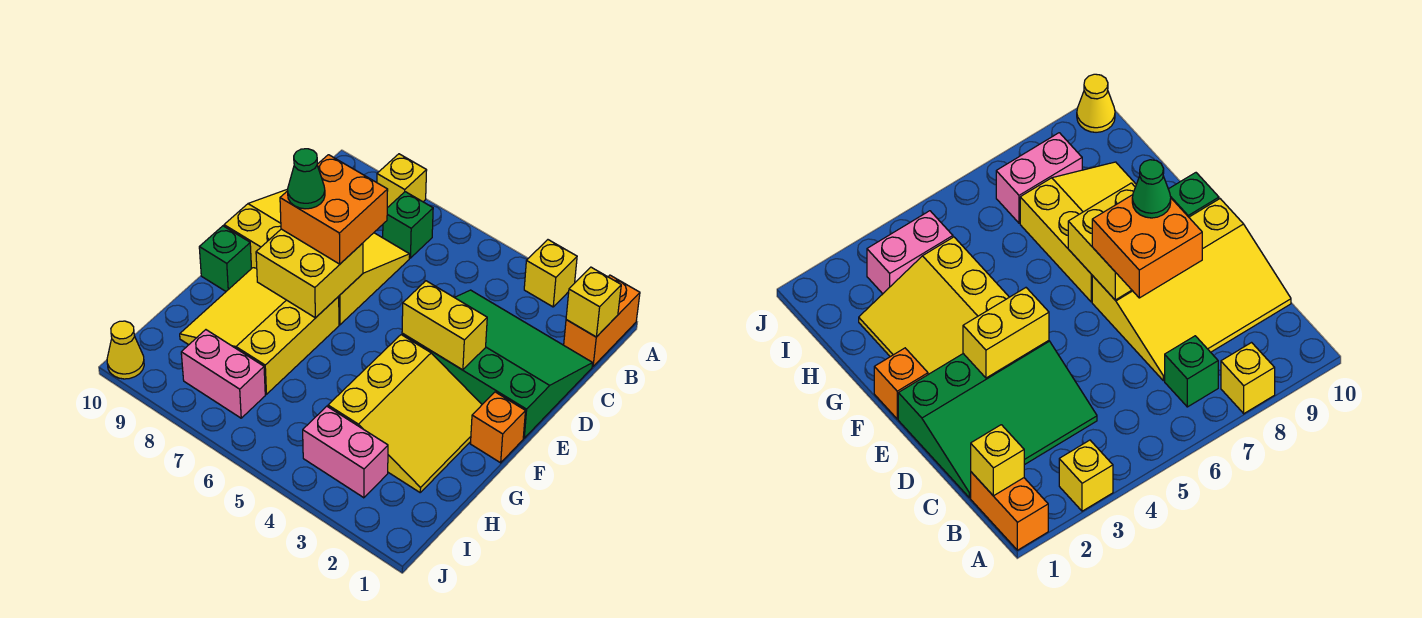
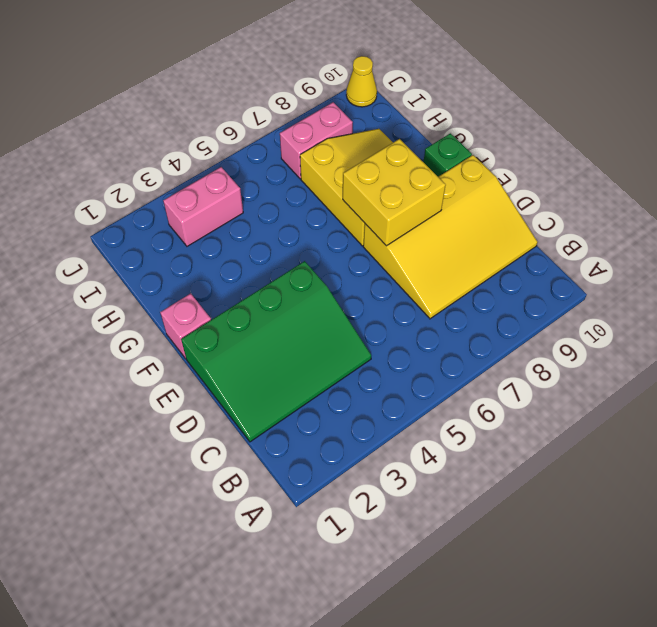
pink brick F1 level 1 -> orange brick F1 level 1
none -> orange brick A1:B1 level 1
none -> yellow brick A3 level 1
none -> yellow brick A8 level 1

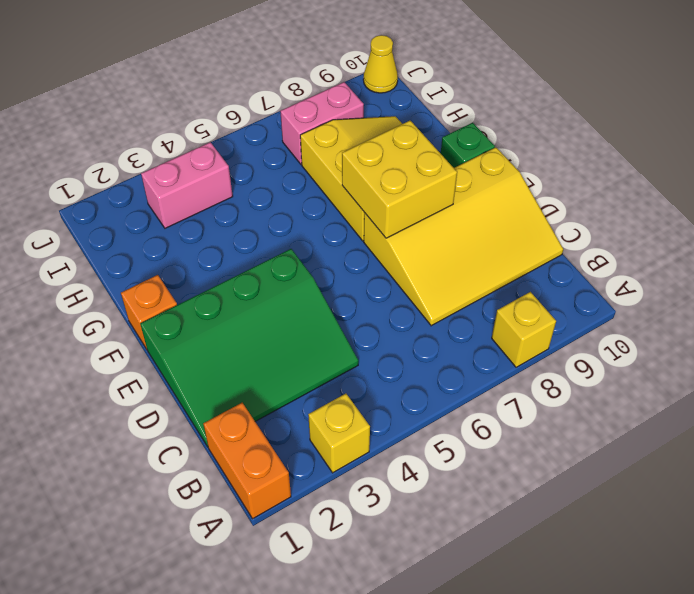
none -> green brick B7 level 1
none -> yellow slope F2:H4 level 1 top 4
none -> yellow brick B1 level 2

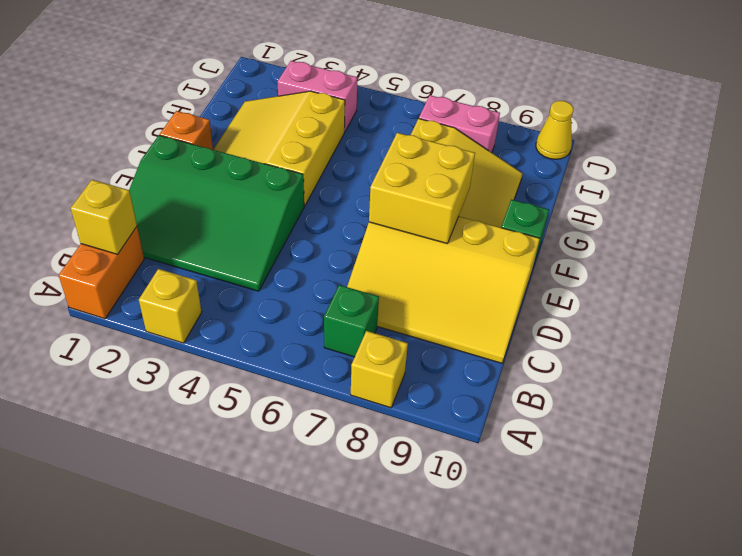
none -> yellow brick E3:E4 level 2
none -> orange brick D7:E8 level 3
none -> green cone E8 level 4

